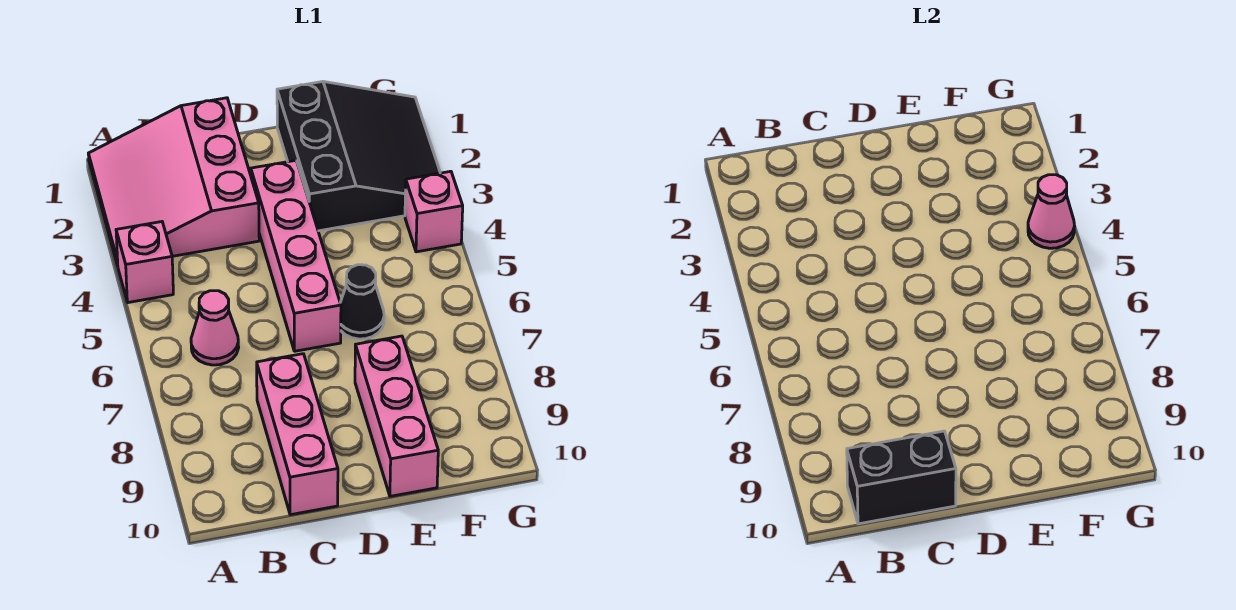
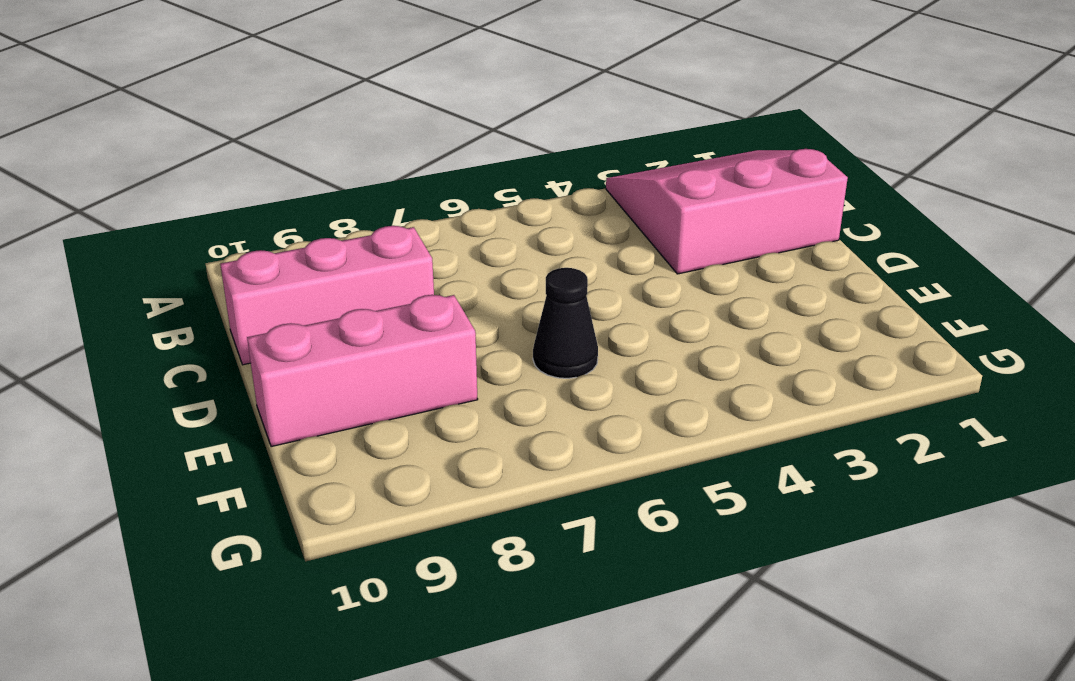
none -> pink brick A4 level 1
none -> pink cone B6 level 1

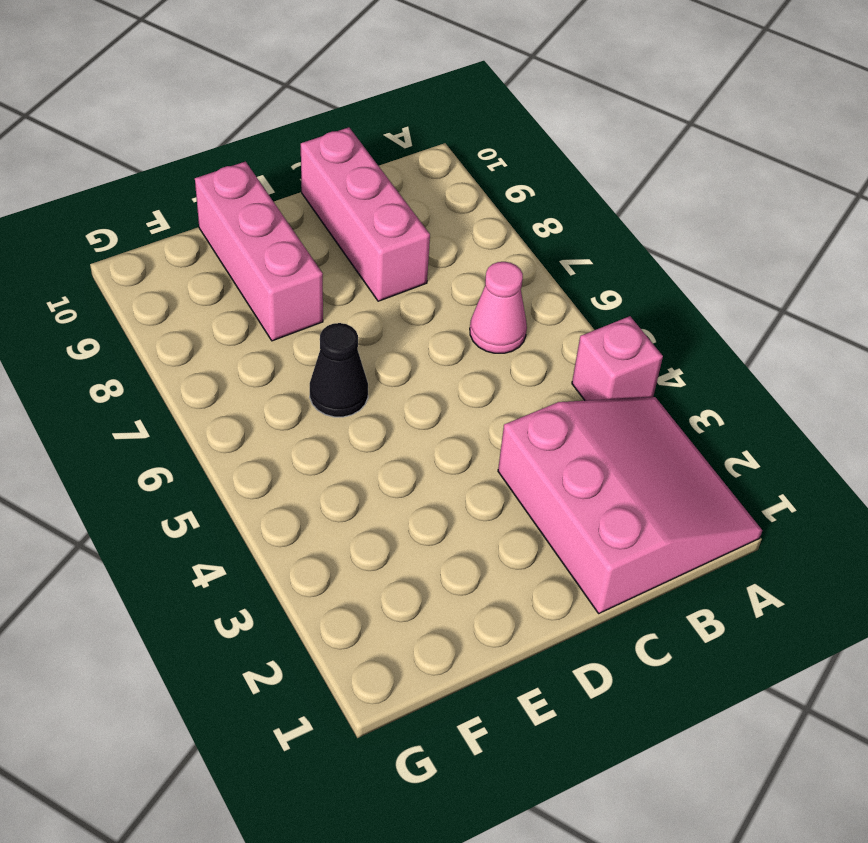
none -> pink brick D3:D6 level 1
none -> black slope E1:G3 level 1 top E

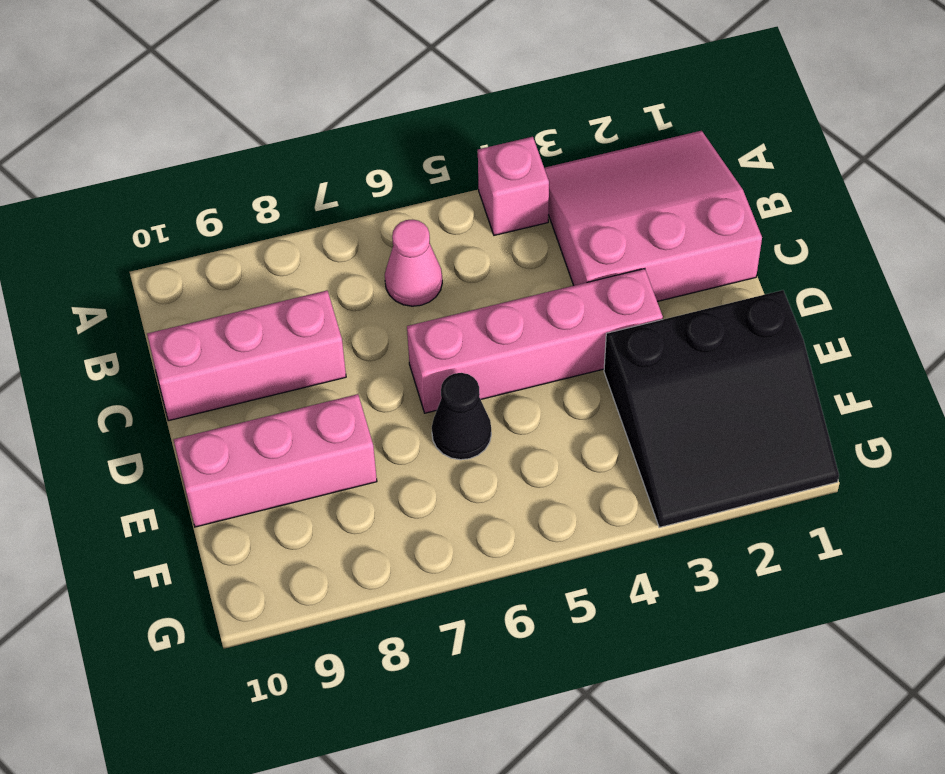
none -> pink brick G4 level 1
none -> black brick B10:C10 level 2

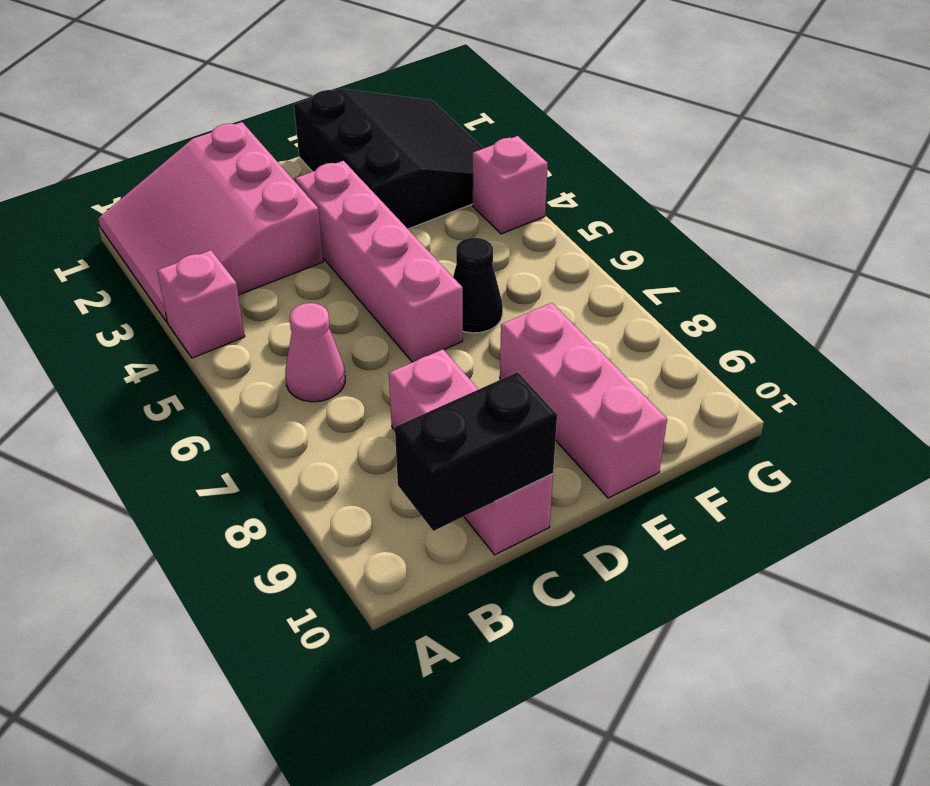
none -> pink cone G4 level 2

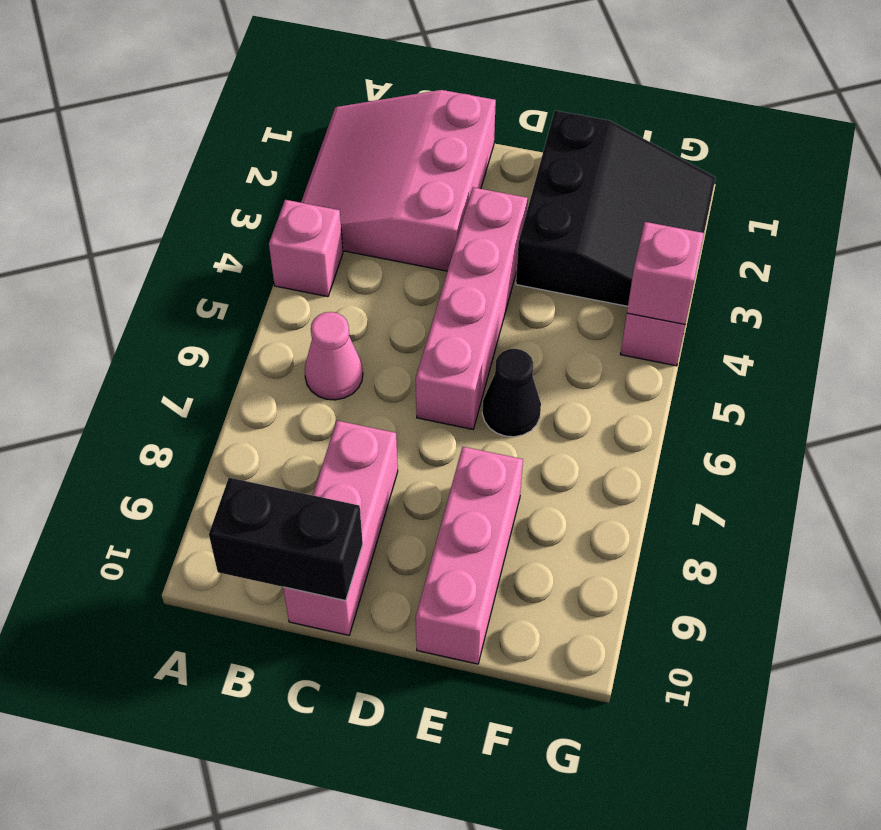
pink brick G4 level 2 -> pink cone G4 level 2

